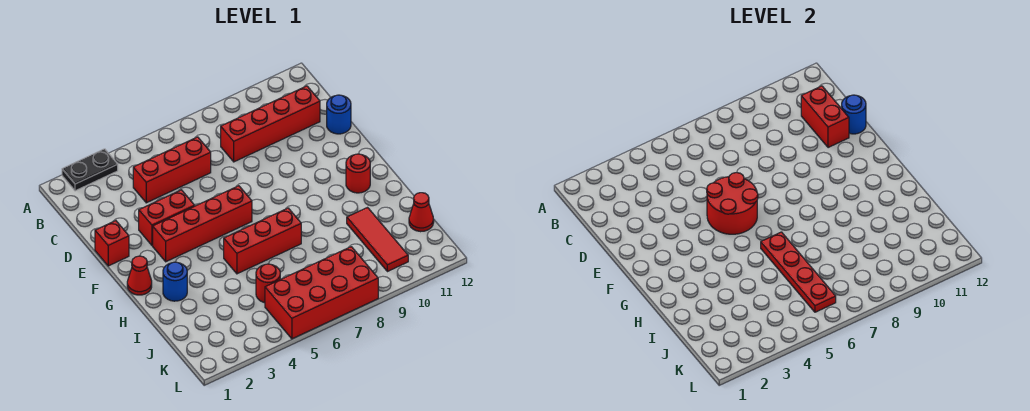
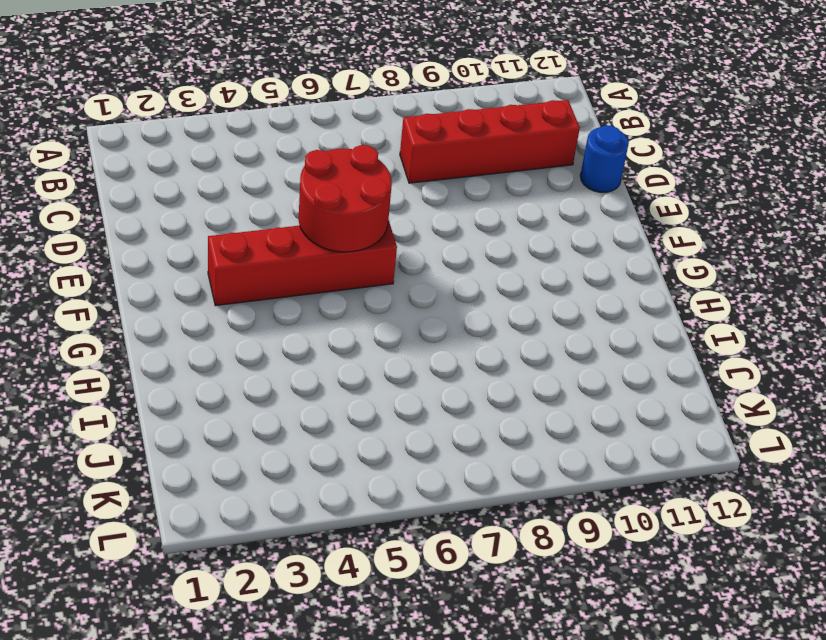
none -> black plate A2:A3 level 1
none -> red brick C4:C6 level 1
none -> red brick E1 level 1

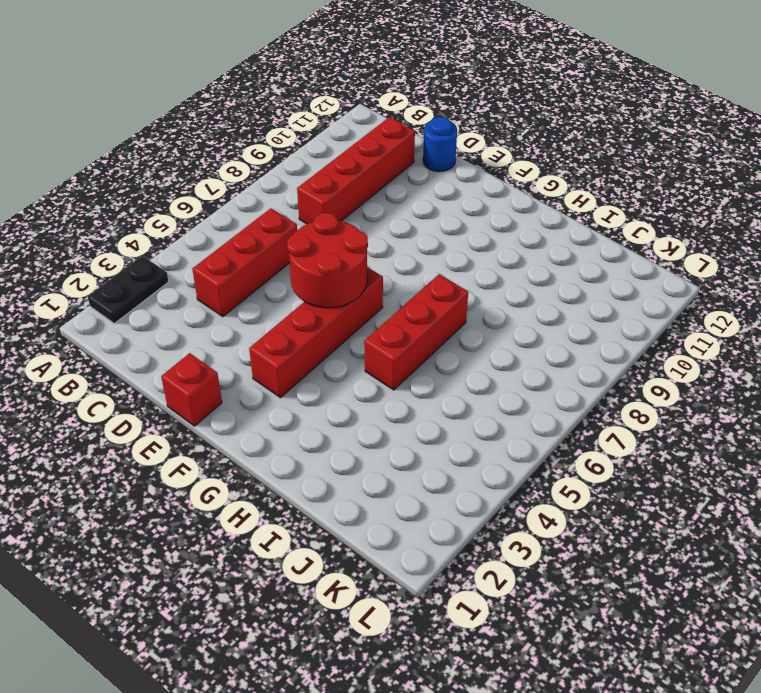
none -> red brick E3:E4 level 1
none -> red cone G1 level 1
none -> red round brick G11 level 1

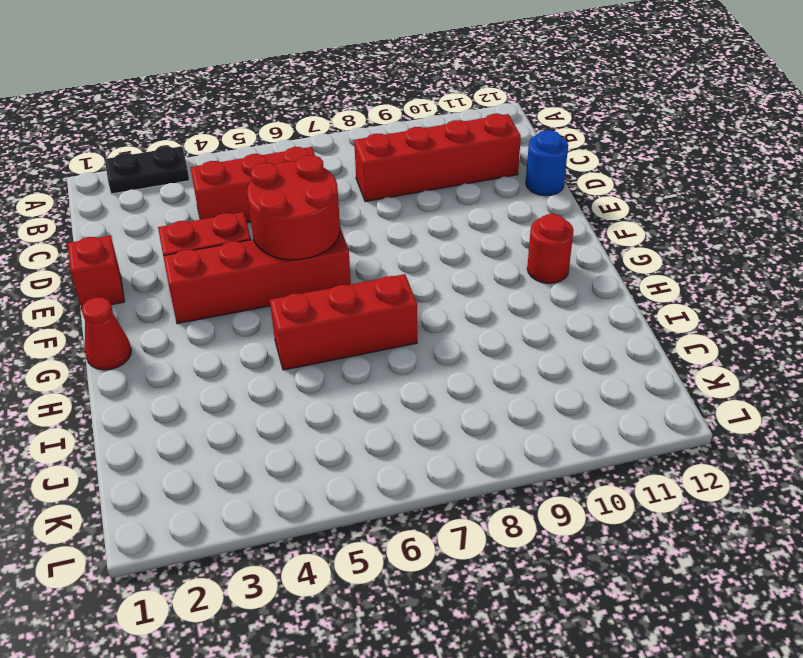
none -> blue round brick H2 level 1
none -> red tile I10:K10 level 1
none -> red round brick J5 level 1

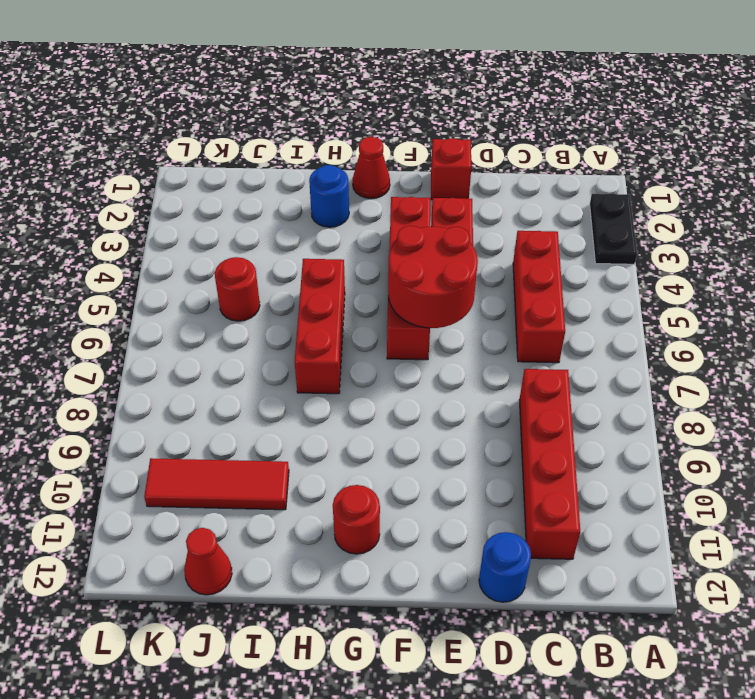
none -> red brick K5:L8 level 1
none -> red brick C11:D11 level 2
none -> blue round brick D12 level 2

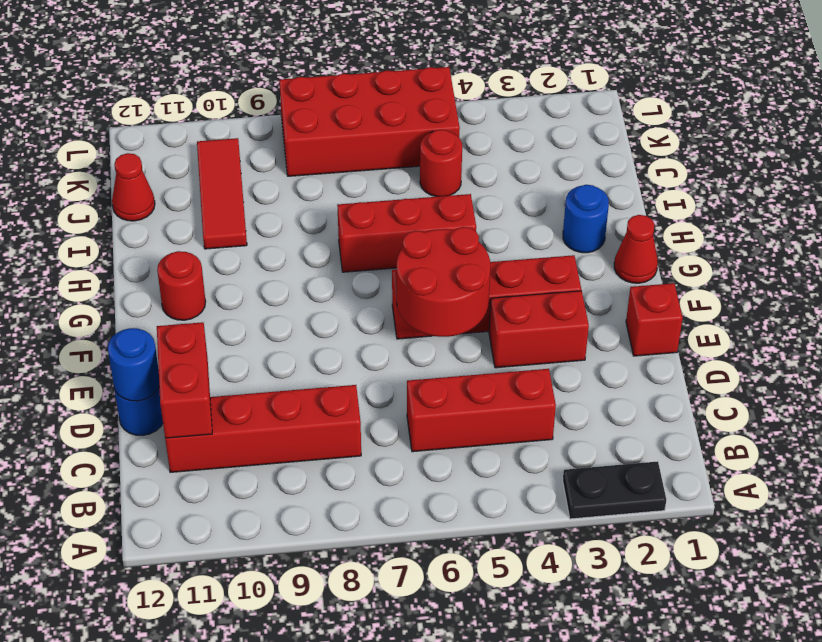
none -> red plate H6:K6 level 2

